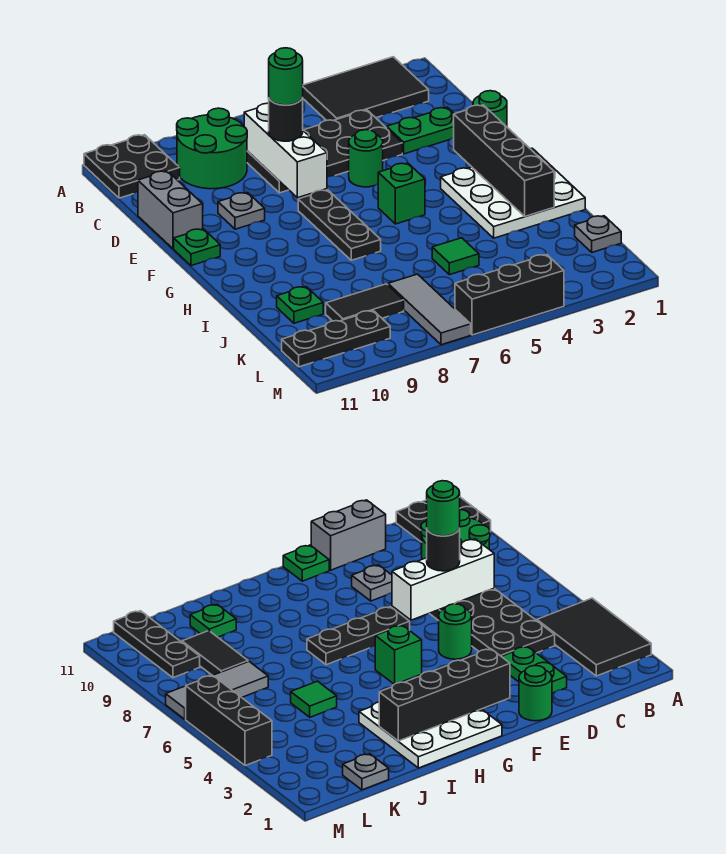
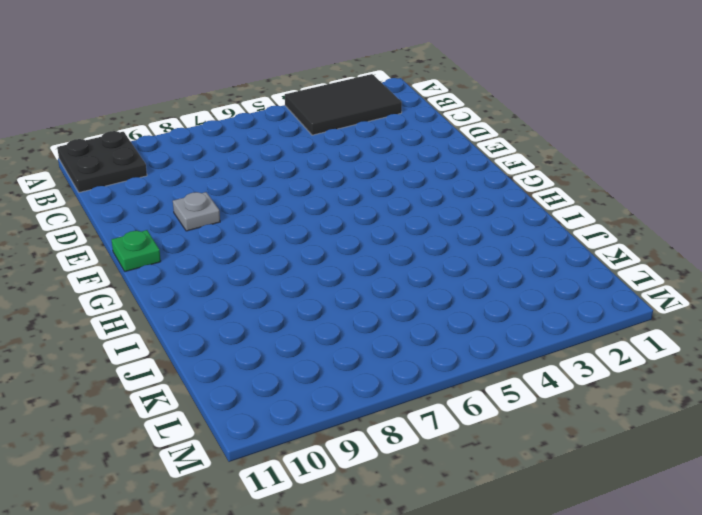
none -> green round brick B8:C9 level 1
none -> black plate C4:D7 level 1
none -> green plate D2:D3 level 1

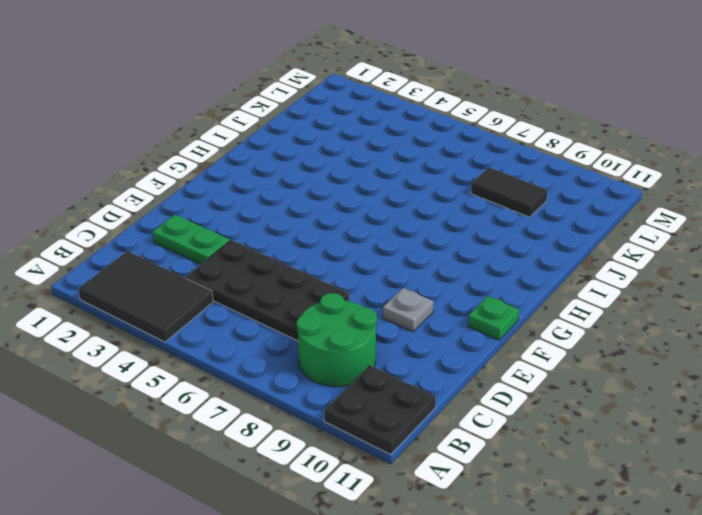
none -> grey brick D11:E11 level 1
none -> green round brick E1 level 1
none -> green round brick E5 level 1

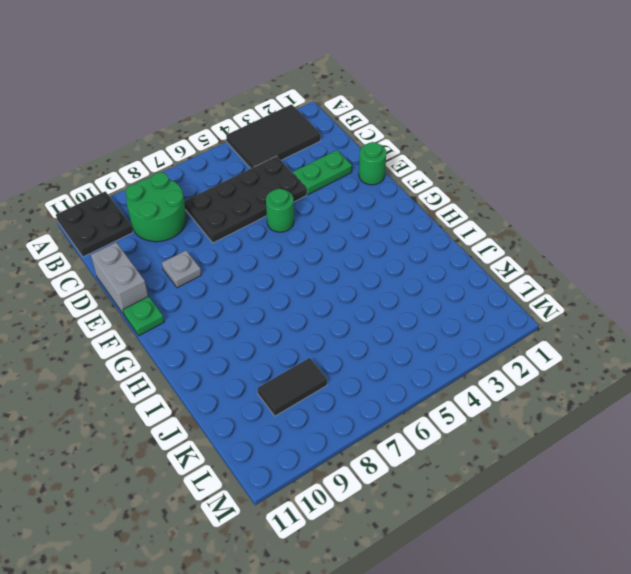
none -> black plate F7:H7 level 1
none -> white plate G1:I3 level 1
none -> green brick G5 level 1

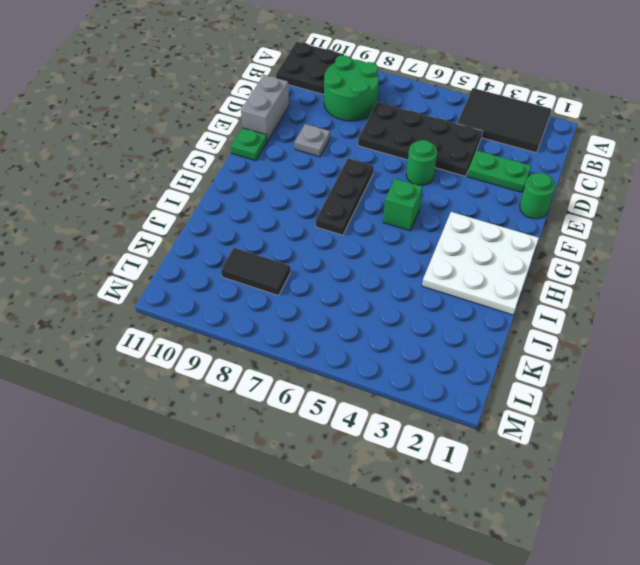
none -> green tile J5 level 1
none -> green plate J10 level 1
none -> grey plate K1 level 1

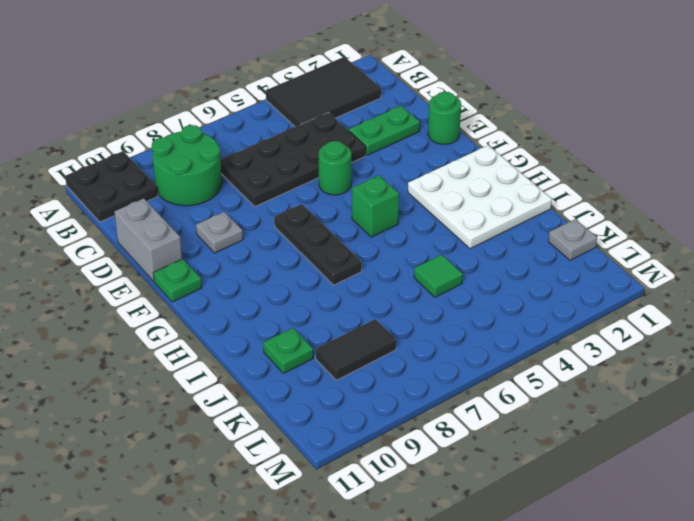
none -> grey tile K7:M7 level 1
none -> black plate L9:L11 level 1
none -> black brick M4:M6 level 1

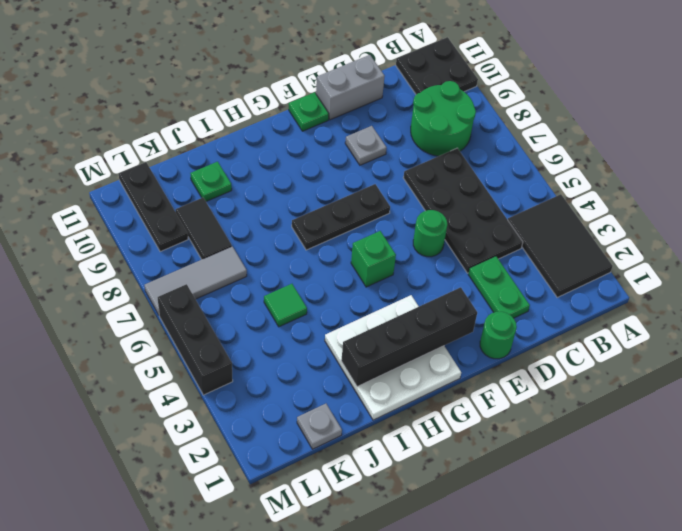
none -> white brick C7:E7 level 2
none -> black round brick D7 level 3
none -> green round brick D7 level 4

